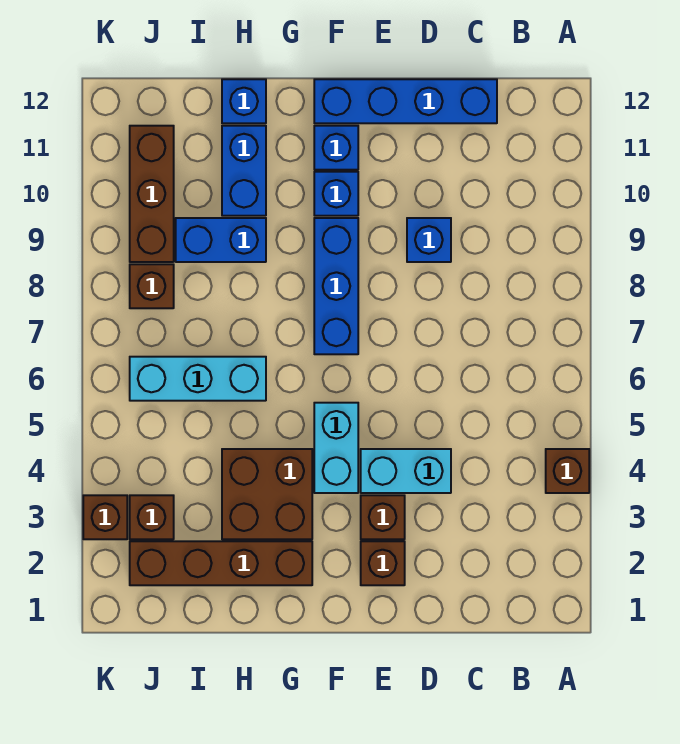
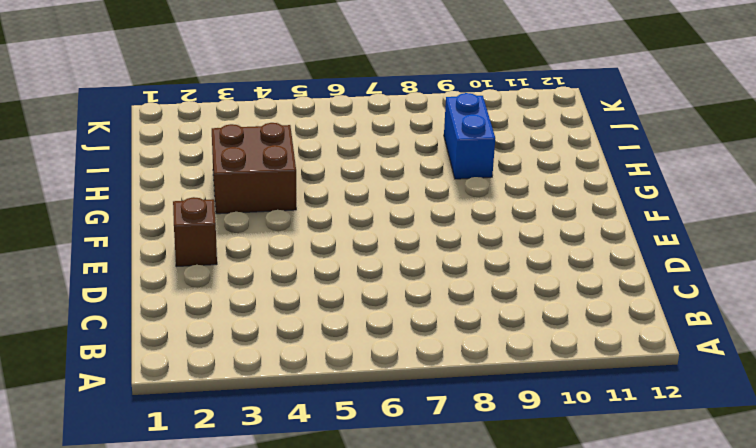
none -> brown brick A4 level 1
none -> blue brick C12:F12 level 1
none -> cyan brick D4:E4 level 1

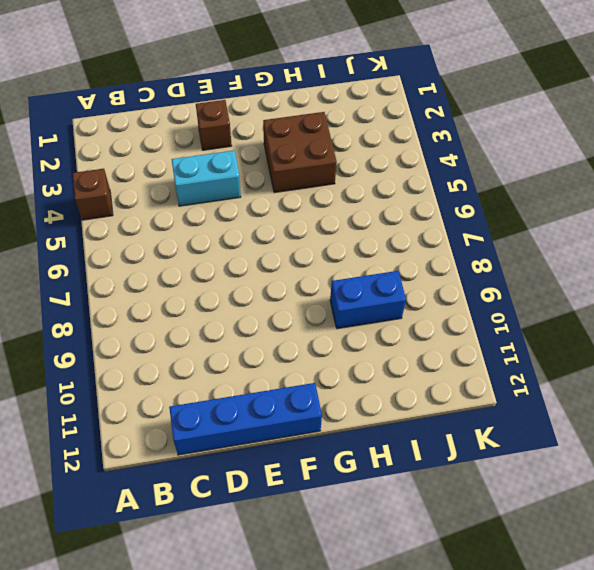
none -> blue brick D9 level 1
none -> brown brick E3 level 1
none -> cyan brick F4:F5 level 1

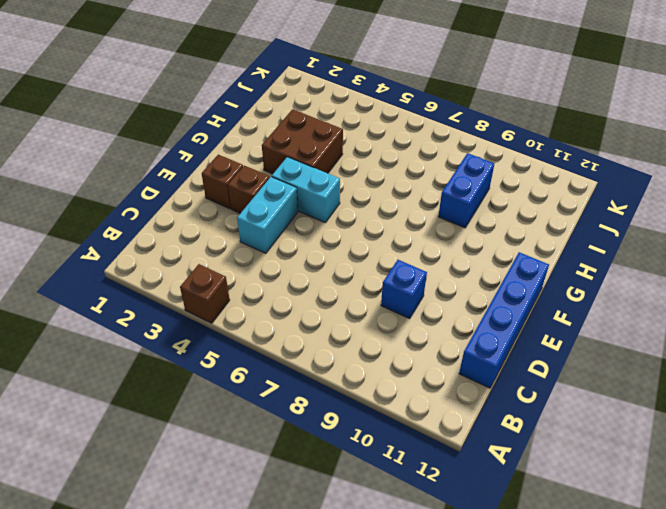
none -> blue brick F7:F9 level 1
none -> blue brick F10 level 1
none -> blue brick F11 level 1

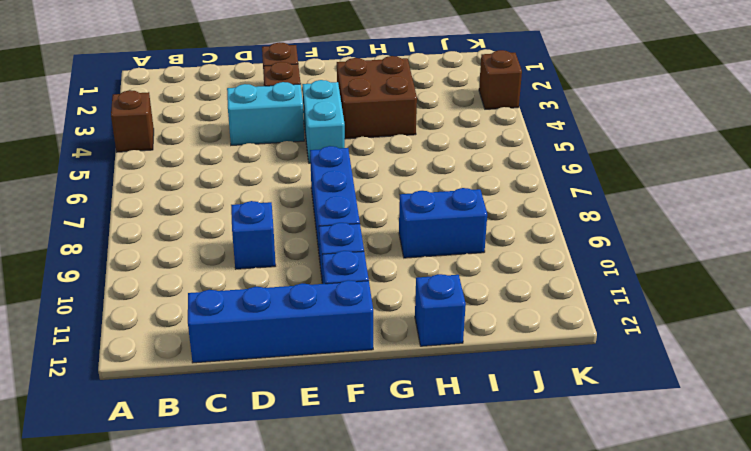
none -> brown brick G2:J2 level 1
none -> cyan brick H6:J6 level 1
none -> blue brick H10:H11 level 1

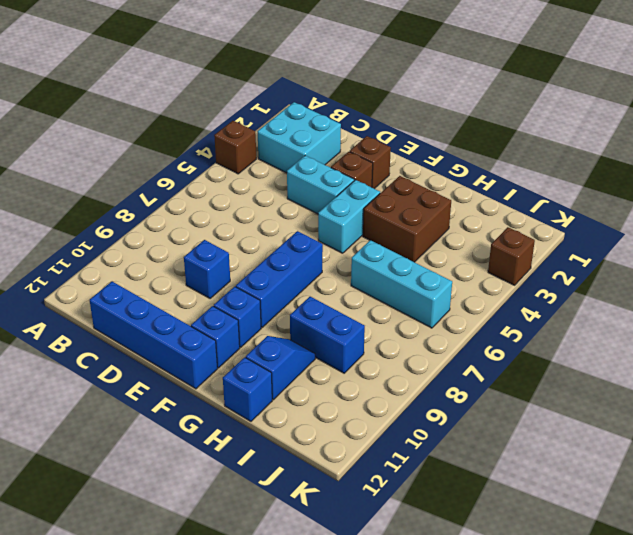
cyan brick B2:C3 level 1 -> none
blue slope H10:H11 level 1 top 11 -> blue brick H10:H11 level 1
none -> brown brick G2:J2 level 1
none -> brown brick J3 level 1
none -> brown brick J8 level 1

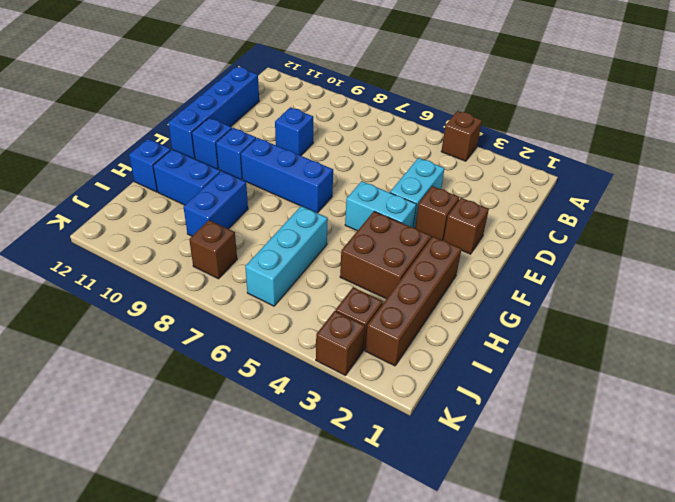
none -> brown brick J9:J11 level 1

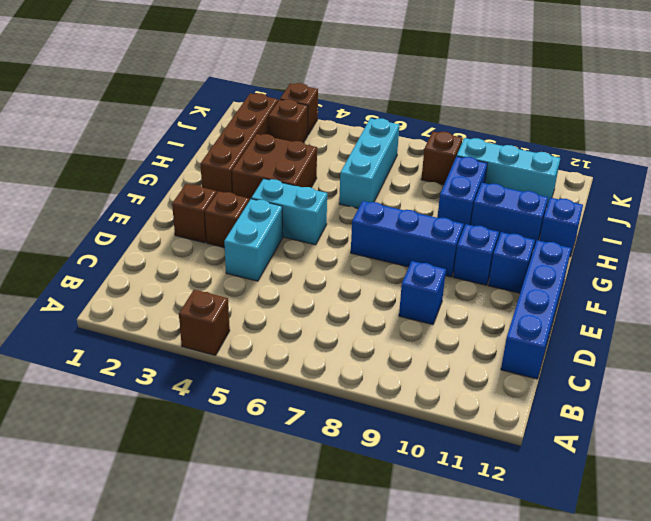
cyan brick J9:J11 level 1 -> brown brick J9:J11 level 1

